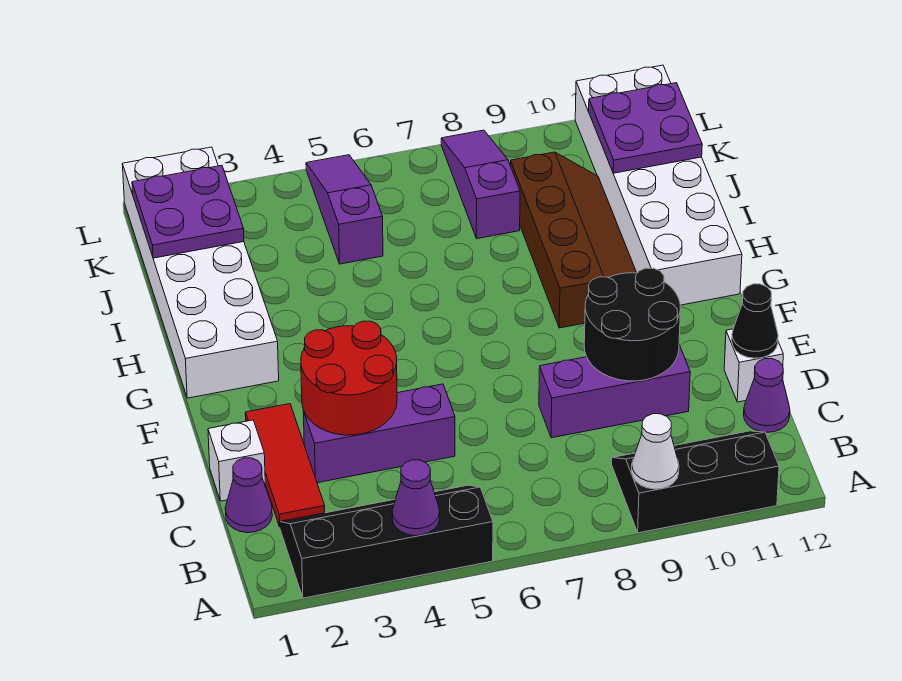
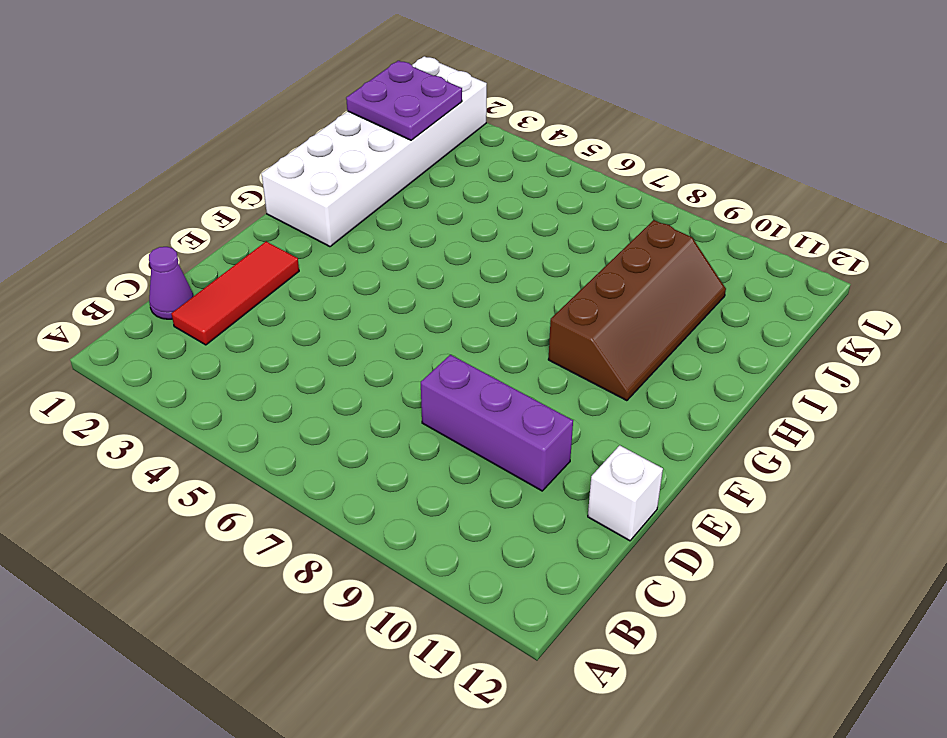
none -> black slope A2:B5 level 1 top A
none -> black slope A9:B11 level 1 top A
none -> purple cone C12 level 1

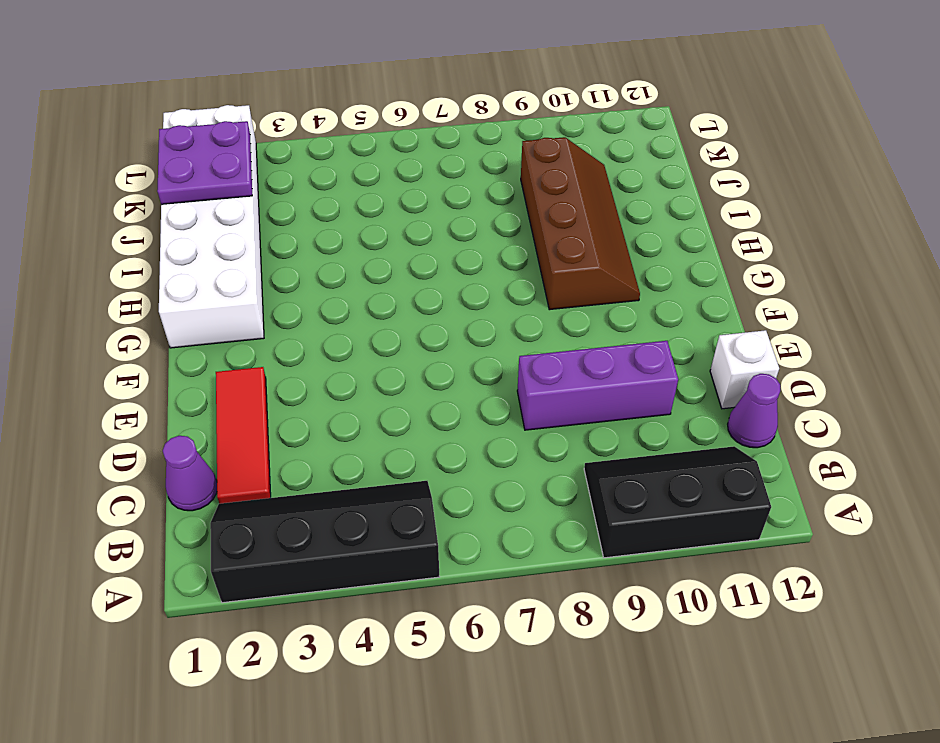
none -> white brick D1 level 1
none -> purple brick D3:D5 level 1
none -> white brick G11:L12 level 1

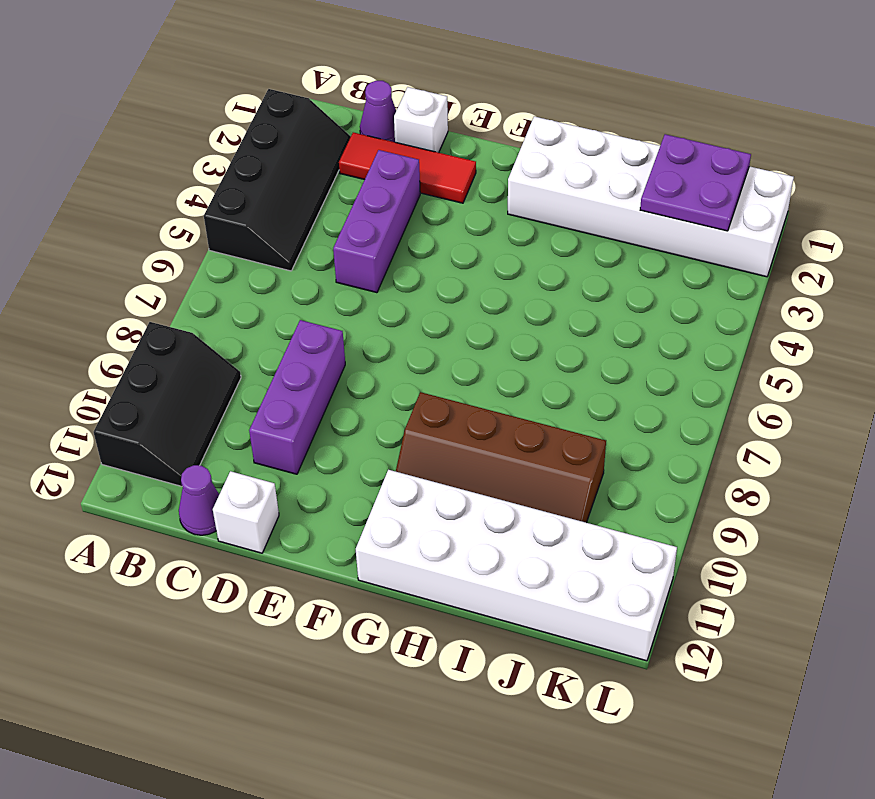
none -> purple slope J5:L5 level 1 top J
none -> purple slope J8:L8 level 1 top J
none -> purple cone A4 level 2

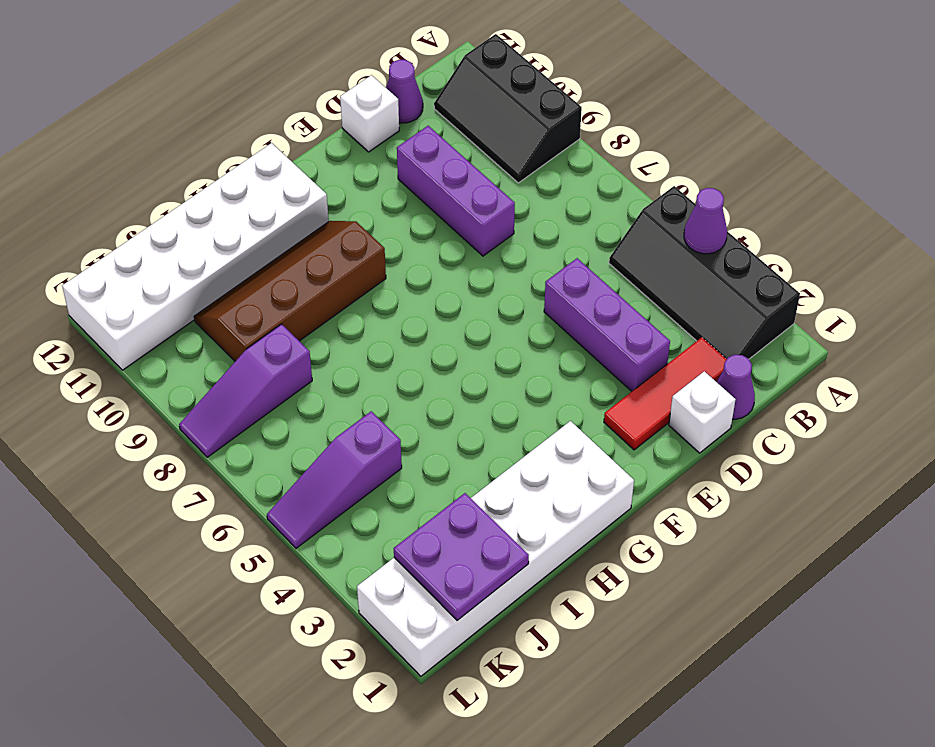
none -> white cone A9 level 2
none -> red round brick D3:E4 level 2
none -> black round brick D9:E10 level 2

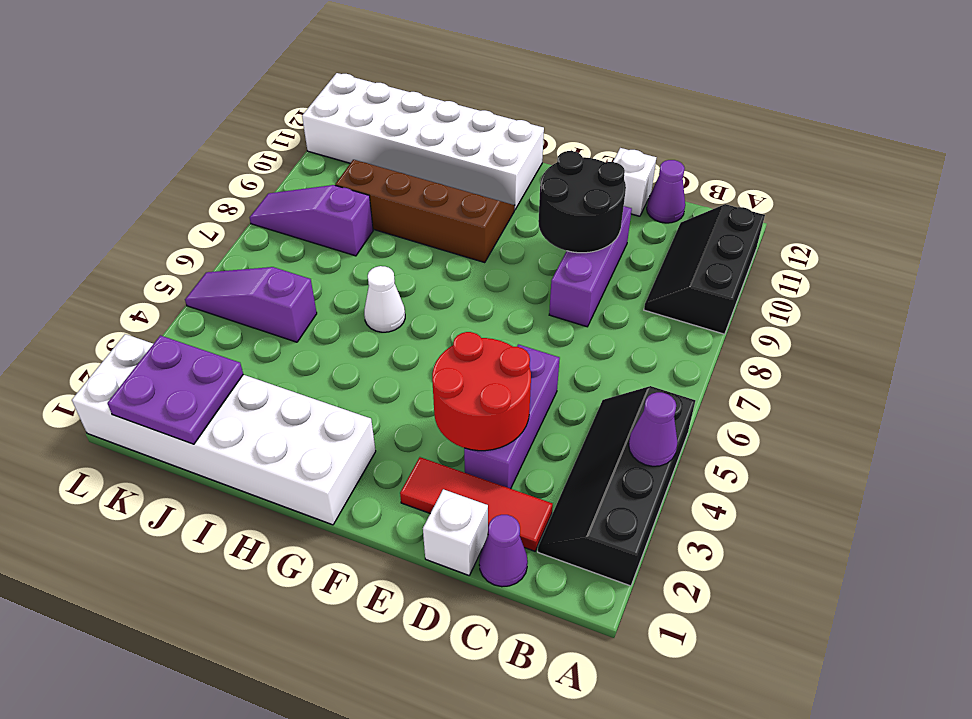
white cone H6 level 1 -> white cone A9 level 2
none -> black cone D12 level 2
none -> purple plate J11:K12 level 2

